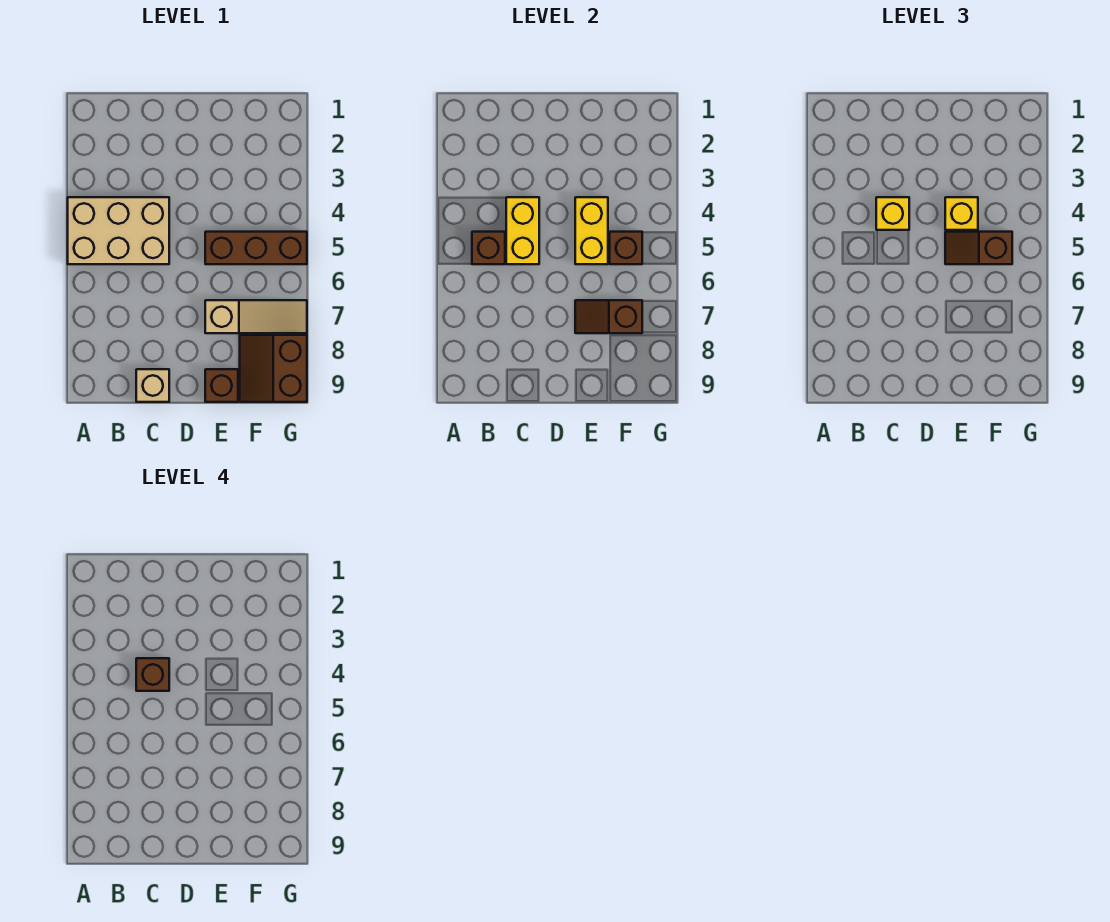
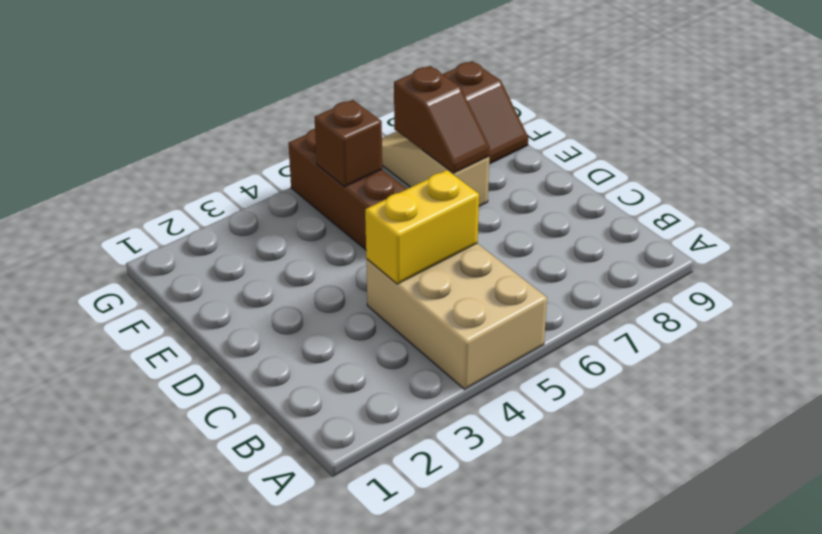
none -> tan brick C9 level 1
none -> brown brick E9 level 1
none -> brown brick B5 level 2

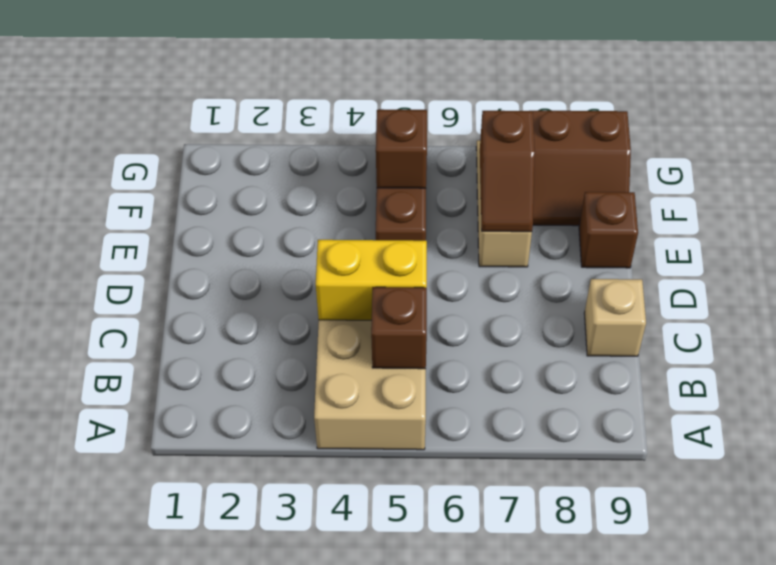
none -> yellow brick E4:E5 level 2
none -> yellow brick C4 level 3
none -> yellow brick E4 level 3

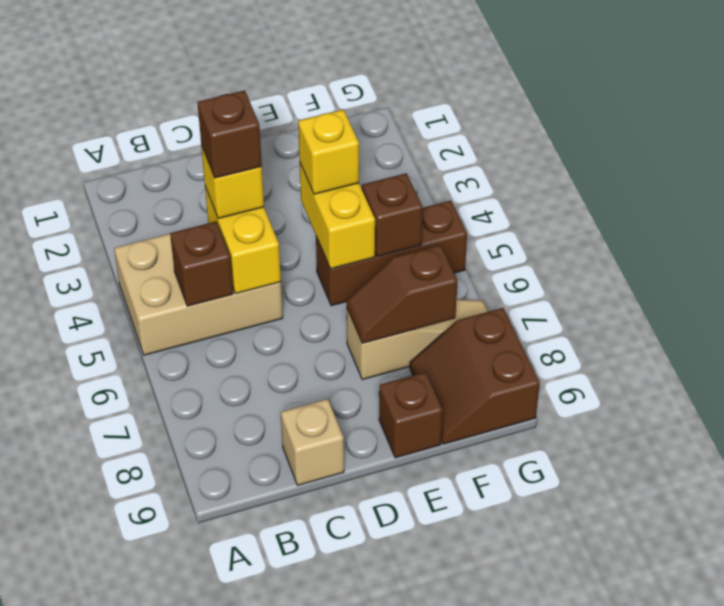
none -> brown slope E5:F5 level 3 top F

